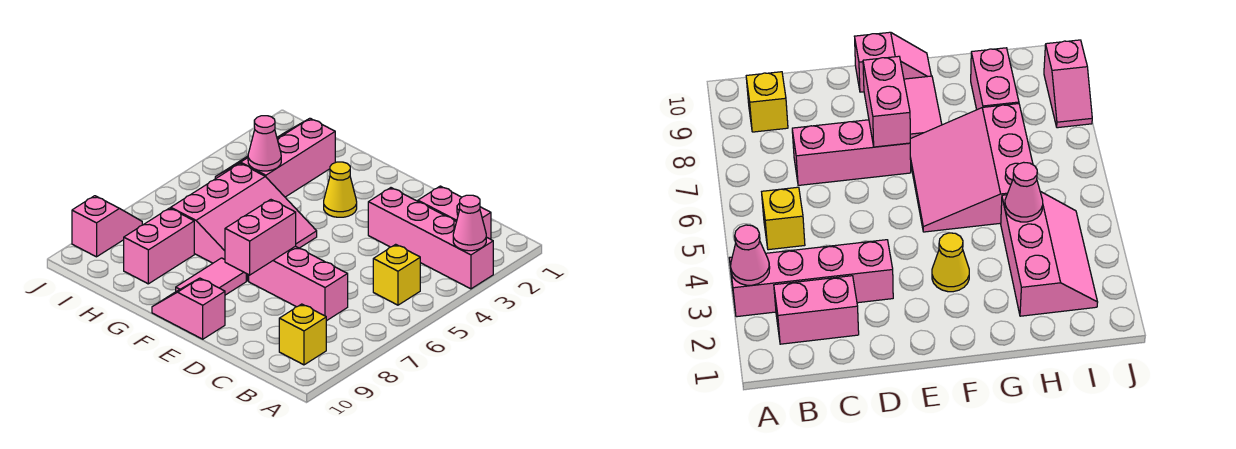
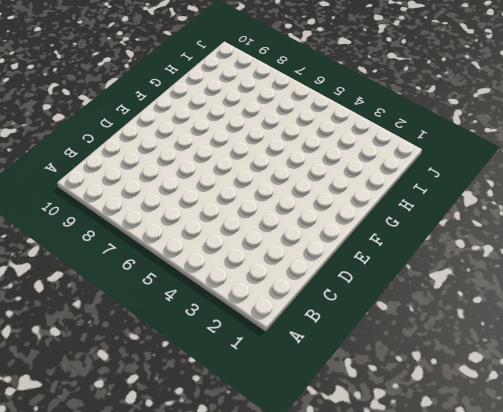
none -> pink brick A3:D3 level 1
none -> pink brick B2:C2 level 1
none -> yellow brick B5 level 1

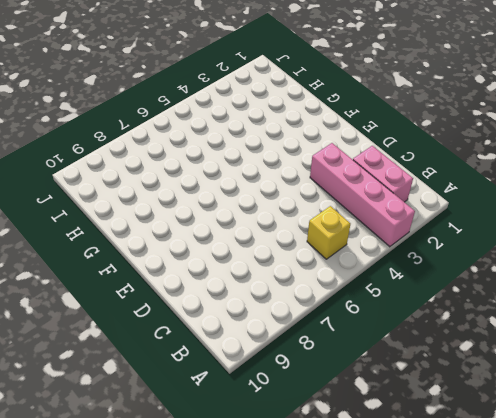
none -> yellow brick B9 level 1
none -> pink brick C7:E7 level 1
none -> pink slope E10:F10 level 1 top E

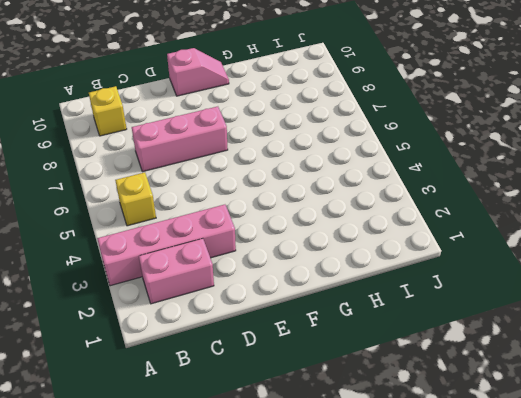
none -> yellow cone F3 level 1
none -> pink slope F5:H7 level 1 top H
none -> pink tile F8:F9 level 1

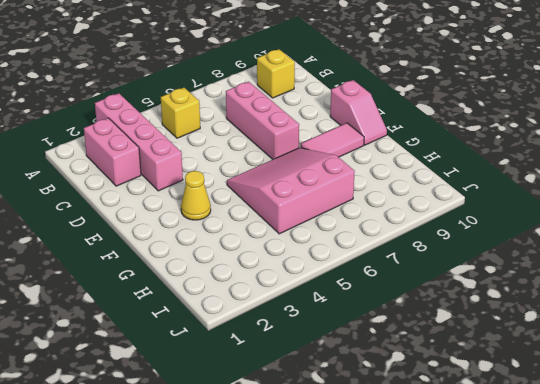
none -> pink slope H2:I4 level 1 top H
none -> pink brick H8:H9 level 1
none -> pink slope J8:J9 level 1 top 9

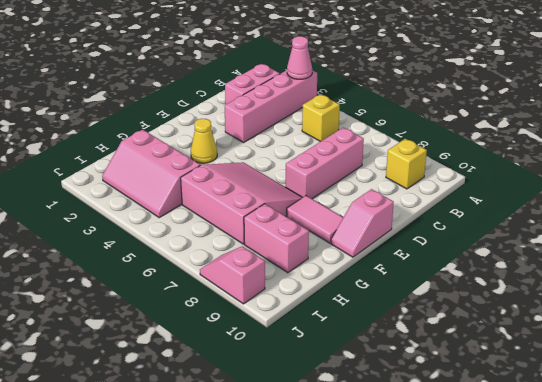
none -> pink brick E7:E8 level 2
none -> pink cone H4 level 2

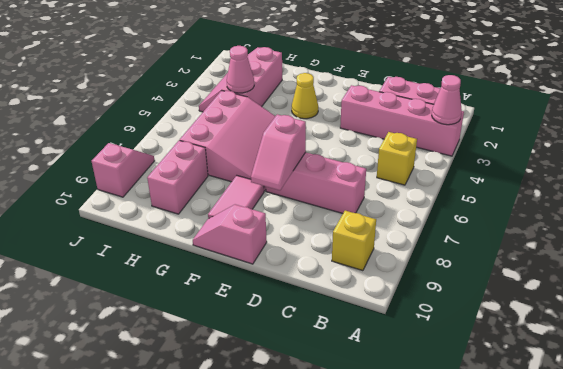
pink slope E7:E8 level 2 top 7 -> pink brick E7:E8 level 2

